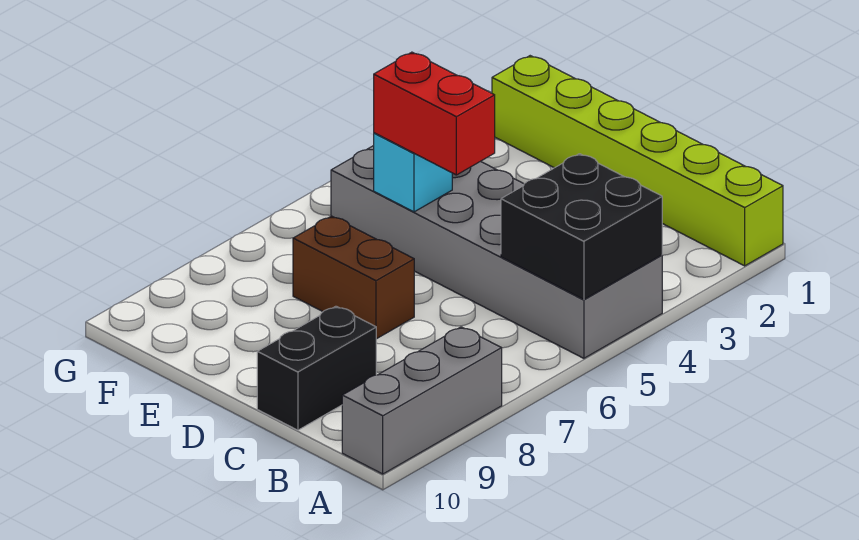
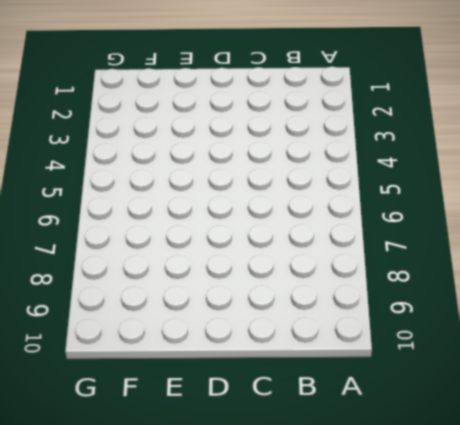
none -> lime brick A1:F1 level 1
none -> grey brick A4:F5 level 1

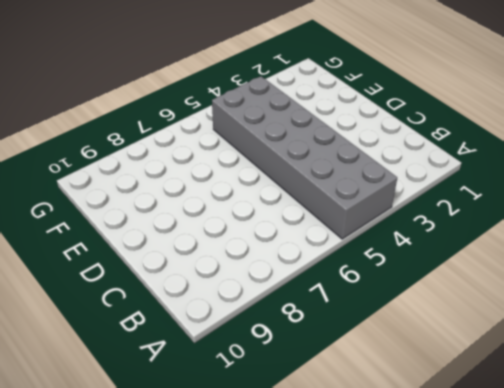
none -> lime brick A1:F1 level 1
none -> grey brick A8:A10 level 1

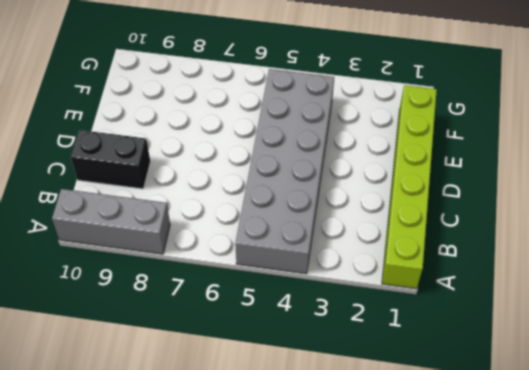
none -> brown brick D7:E7 level 1
none -> black brick A4:B5 level 2

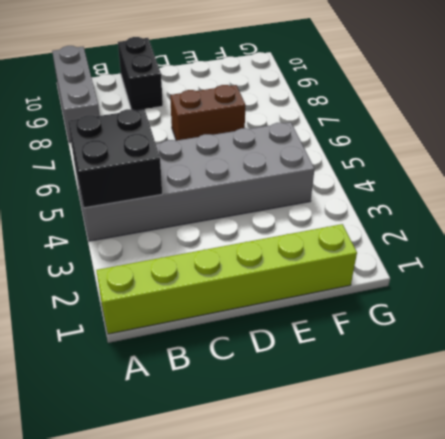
none -> cyan brick E5 level 2
none -> red brick D5:E5 level 3

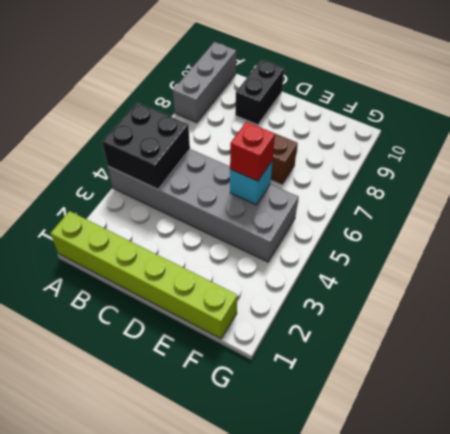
red brick E5 level 3 -> red brick D5:E5 level 3

